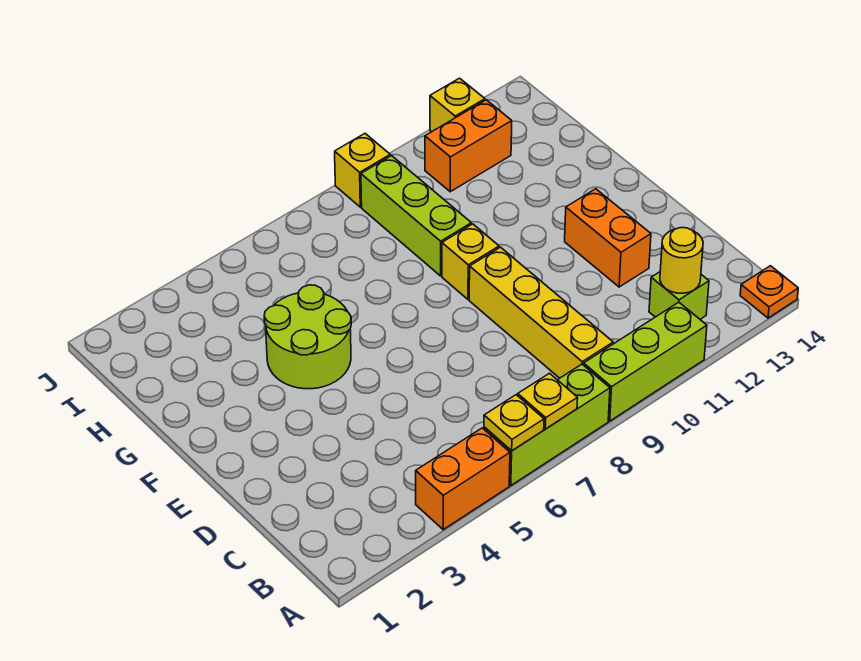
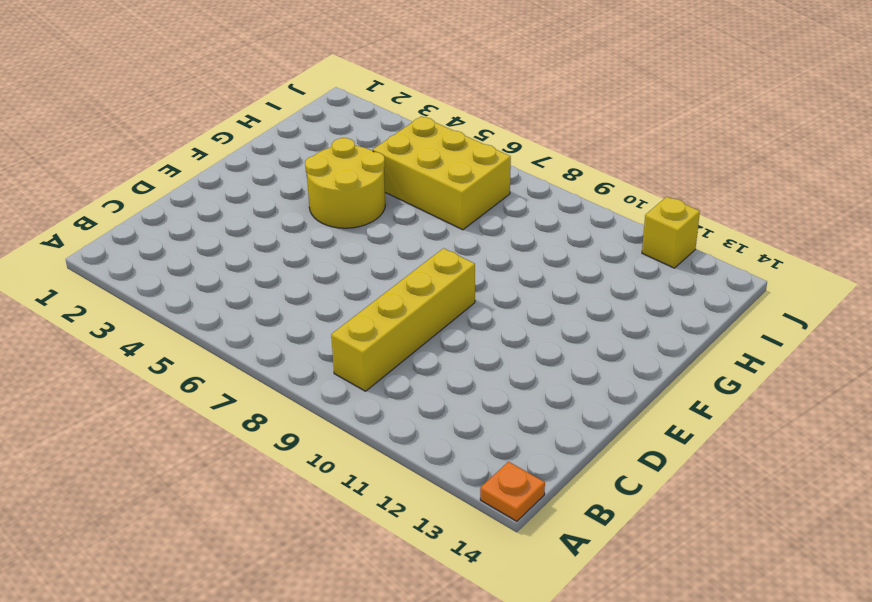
yellow round brick F4:G5 level 1 -> lime round brick F4:G5 level 1
yellow brick H5:I7 level 1 -> none
none -> orange brick A4:A5 level 1
none -> lime brick A6:A8 level 1
none -> lime brick A9:A11 level 1

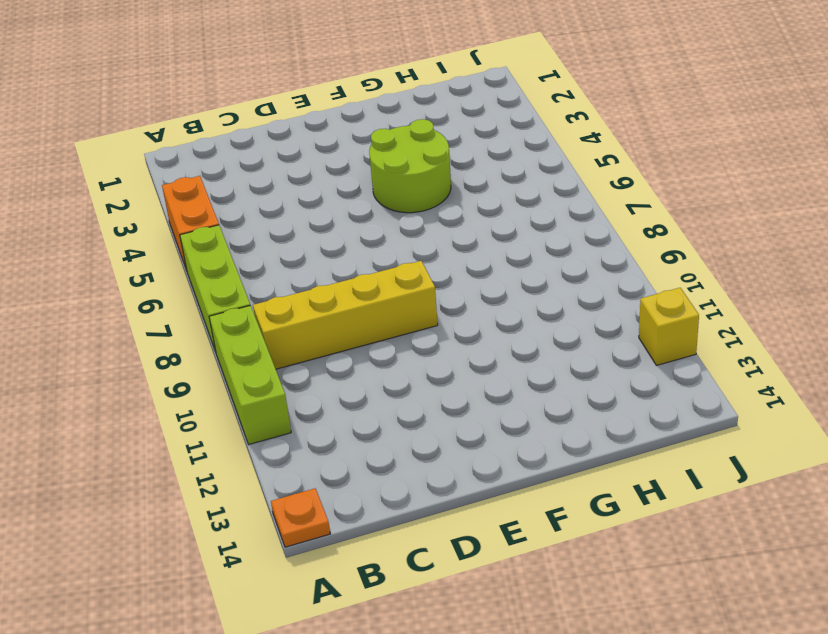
none -> lime brick B12 level 1
none -> orange brick D12:E12 level 1
none -> yellow brick F9 level 1

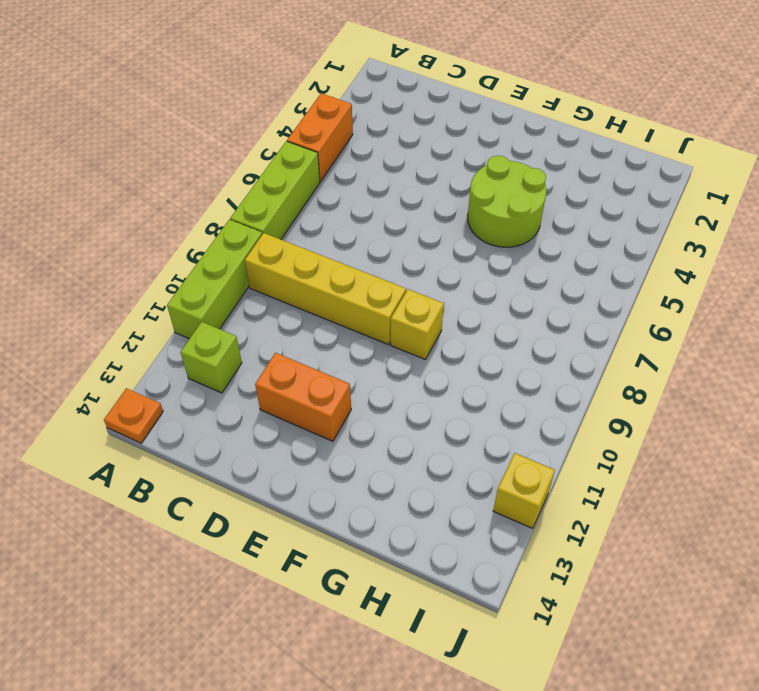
none -> lime brick G9:I9 level 1
none -> orange brick I11:I12 level 1
none -> yellow brick J9 level 1

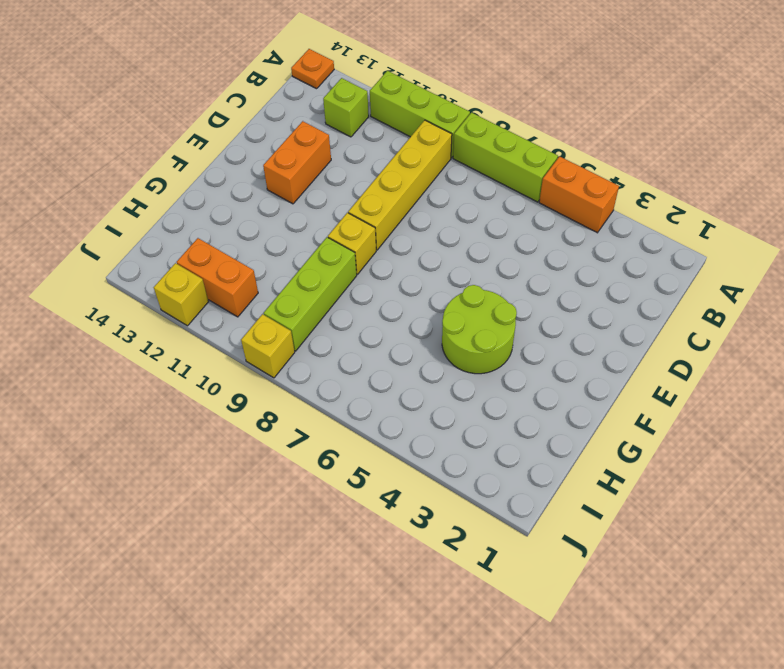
none -> yellow plate A6 level 2
none -> yellow plate A7 level 2
none -> yellow round brick B12 level 2

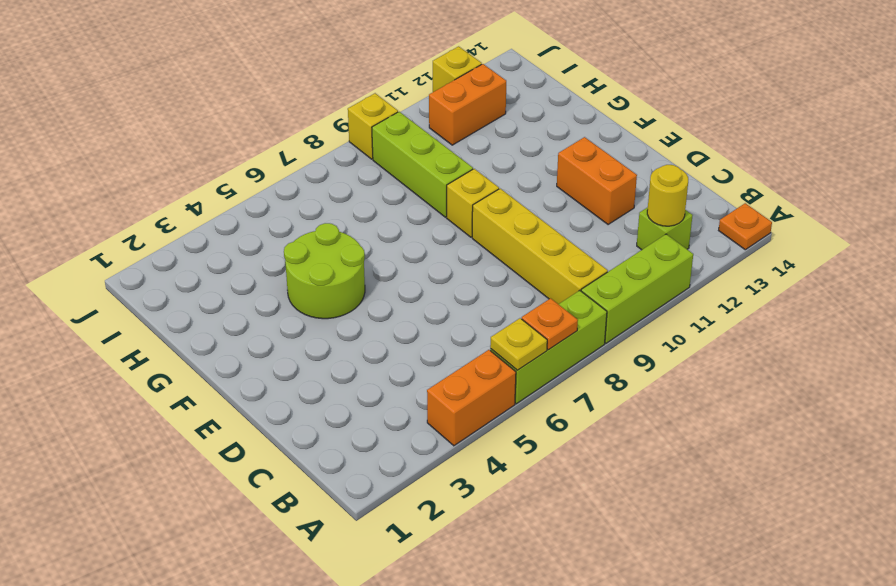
orange plate A7 level 2 -> yellow plate A7 level 2

